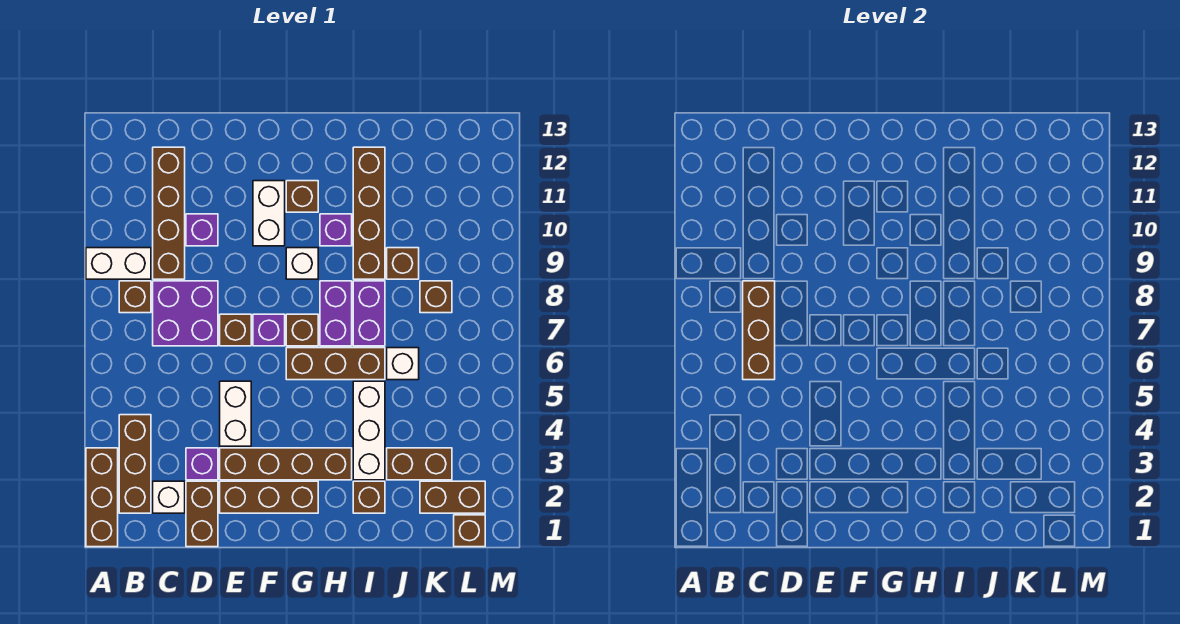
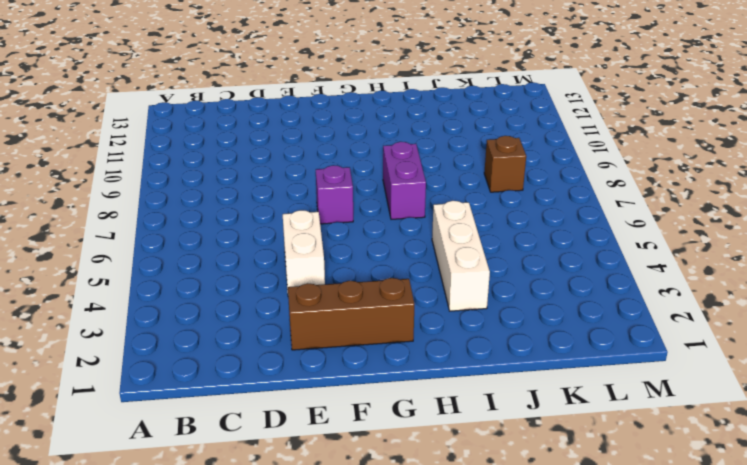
none -> brown brick A1:A3 level 1
none -> white brick A9:B9 level 1
none -> brown brick B2:B4 level 1
none -> brown brick B8 level 1

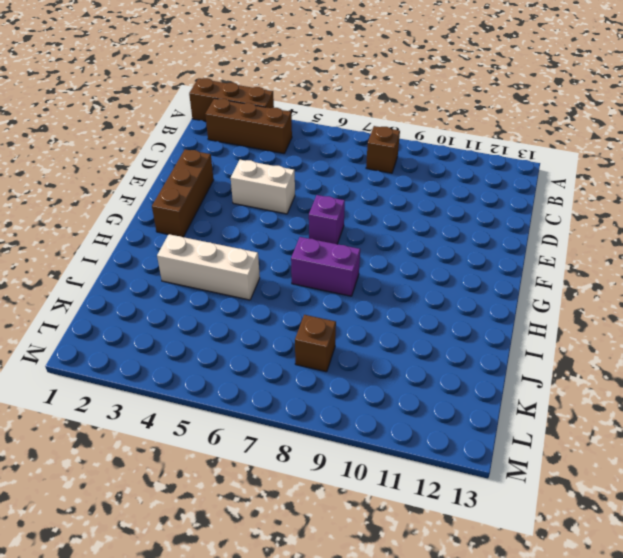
none -> white brick A9:B9 level 1
none -> white brick C2 level 1
none -> purple brick C7:D8 level 1
none -> brown brick C9:C12 level 1

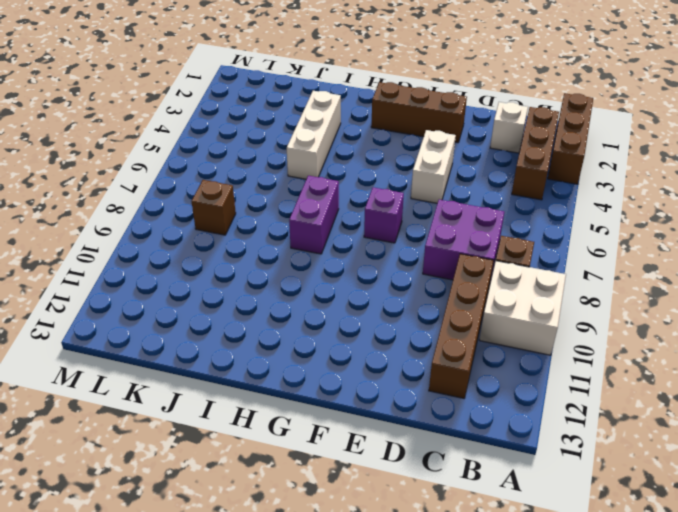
white brick A9:B10 level 1 -> white brick A9:B9 level 1
none -> brown brick D1:D2 level 1
none -> purple brick D3 level 1
none -> purple brick D10 level 1
none -> brown brick E3:H3 level 1

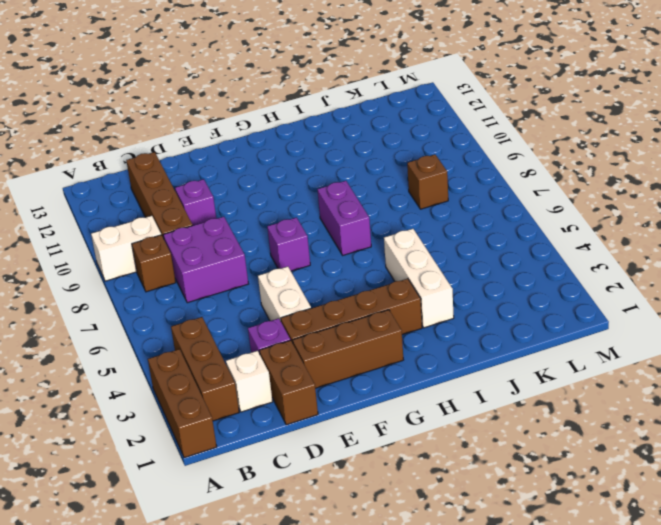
none -> brown brick E7 level 1
none -> white brick F10:F11 level 1
none -> brown brick G6:I6 level 1
none -> brown brick G7 level 1

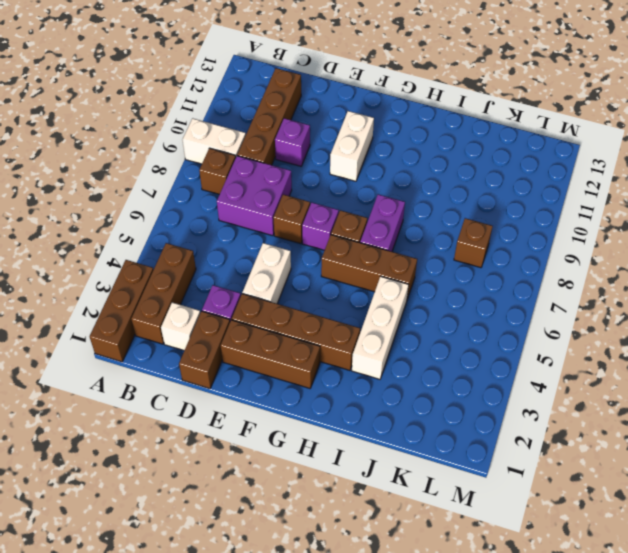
none -> white brick G9 level 1
none -> brown brick G11 level 1
none -> purple brick H10 level 1
none -> brown brick I2 level 1

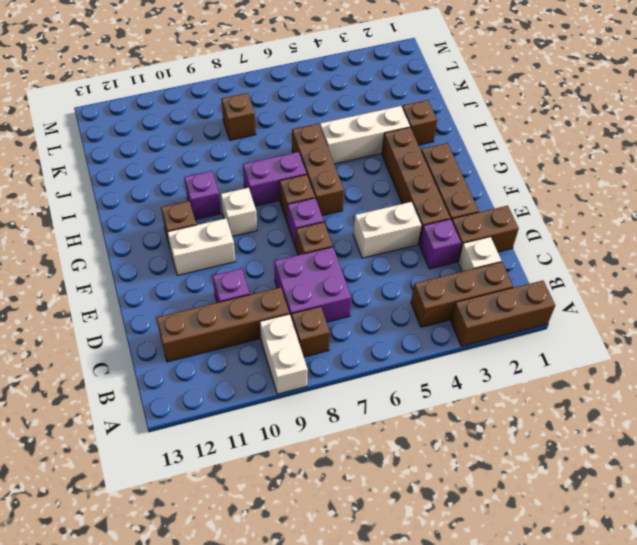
none -> purple brick I7:I8 level 1
none -> brown brick I9:I12 level 1
none -> brown brick J3:K3 level 1
none -> white brick J6 level 1

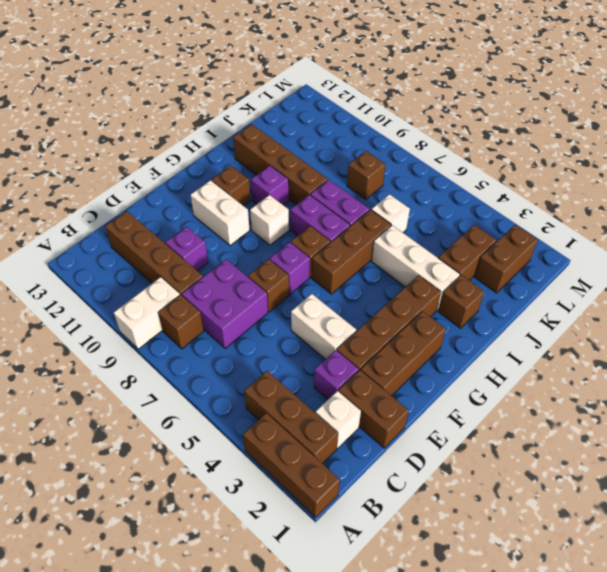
none -> brown brick J9 level 1
none -> brown brick L1 level 1
none -> brown brick C6:C8 level 2

